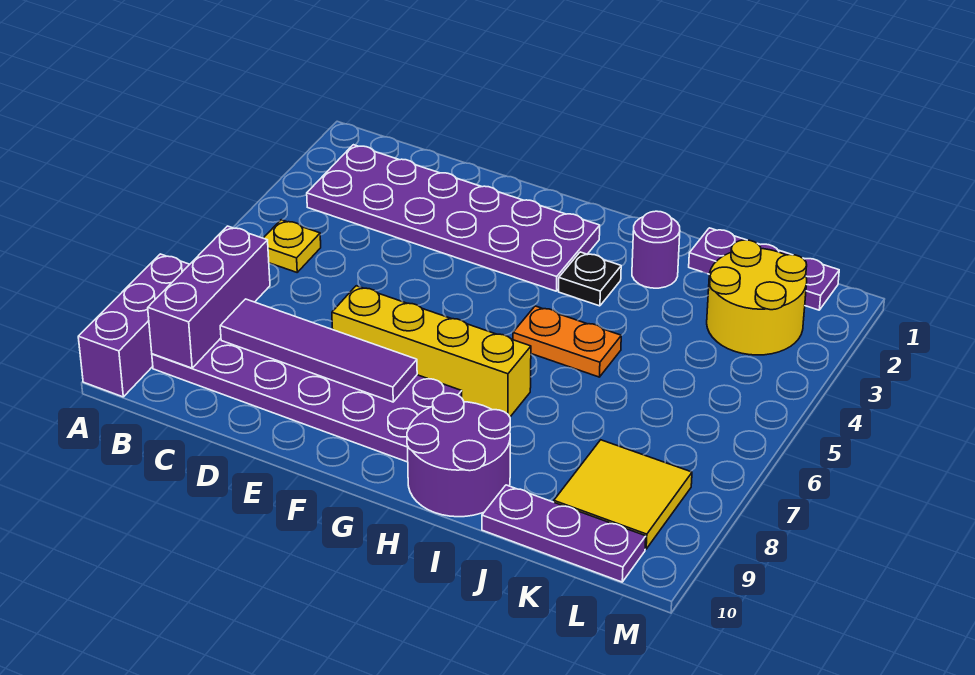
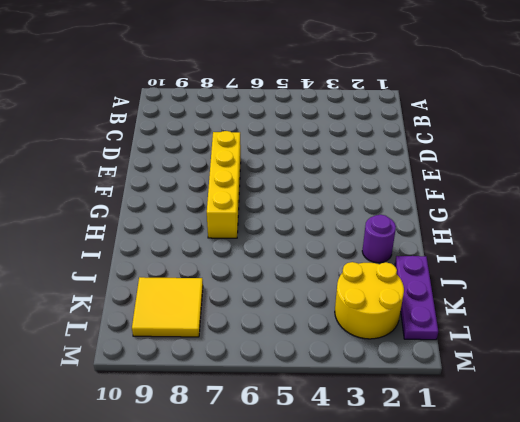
none -> purple brick A8:A10 level 1
none -> purple plate B2:G3 level 1
none -> yellow plate B5 level 1

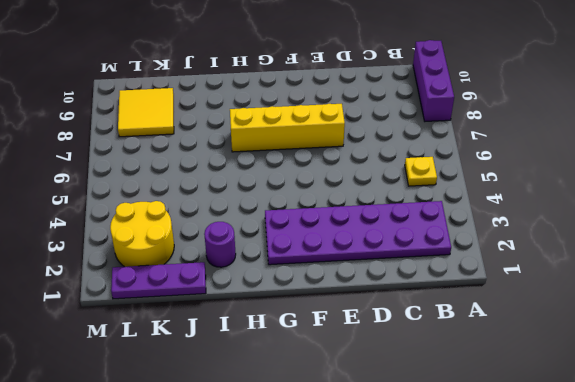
none -> purple plate B8:G9 level 1
none -> black plate H3 level 1
none -> orange plate H5:I5 level 1

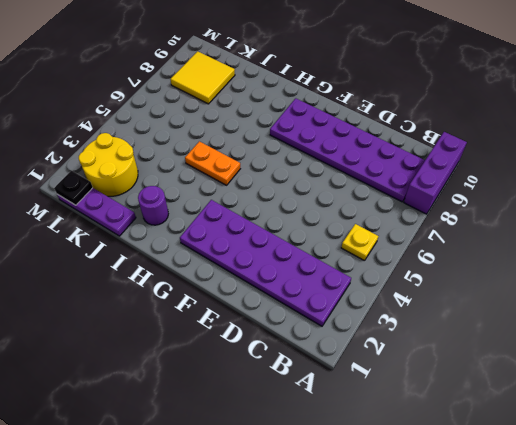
black plate L1 level 2 -> black plate H3 level 1
none -> yellow brick E7:H7 level 1
none -> purple round brick H9:I10 level 1
none -> purple plate J10:L10 level 1

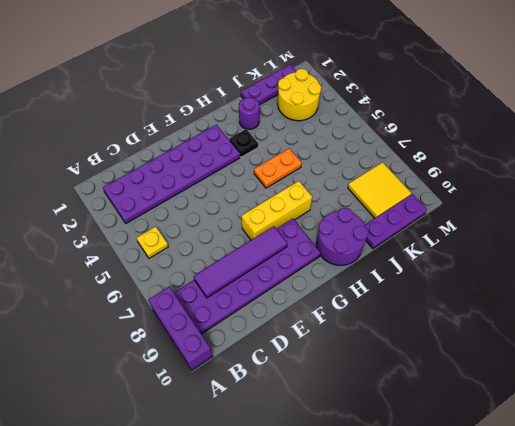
yellow brick F7:H7 level 1 -> yellow brick E7:H7 level 1
none -> purple brick B7:B9 level 2

